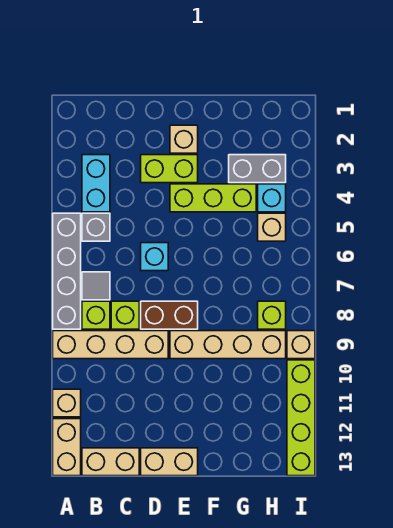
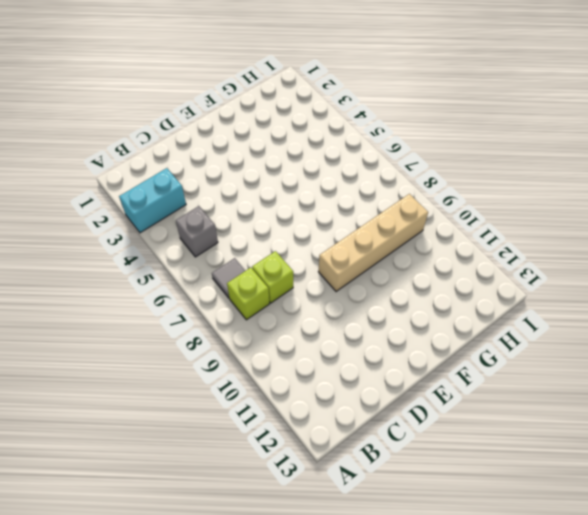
cyan brick A3:B3 level 1 -> cyan brick B3:B4 level 1
none -> grey brick A5:A8 level 1
none -> tan brick A9:D9 level 1
none -> tan brick A11 level 1

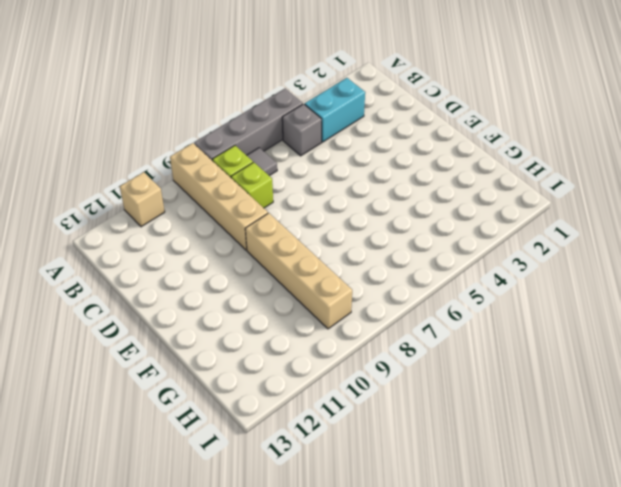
none -> tan brick A12:A13 level 1
none -> tan brick B13:C13 level 1
none -> lime brick D3:E3 level 1

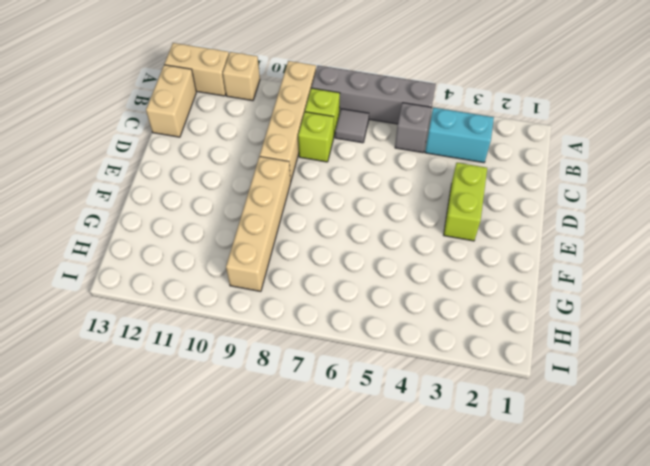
none -> cyan brick D6 level 1
none -> brown brick D8:E8 level 1
none -> tan brick D13:E13 level 1

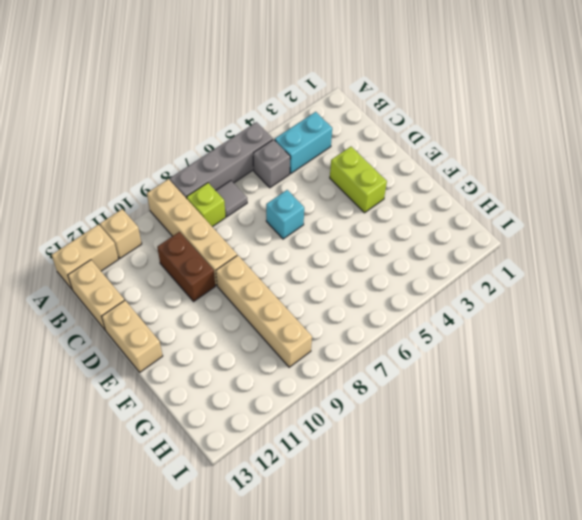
brown brick C10:D10 level 1 -> brown brick D8:E8 level 1
none -> lime brick C8 level 1
none -> tan brick E2 level 1
none -> lime brick E4:G4 level 1

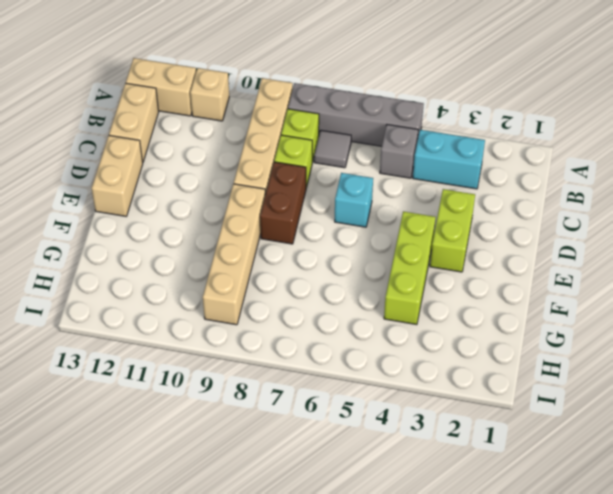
none -> tan brick E2 level 1
none -> grey brick G3:H3 level 1
none -> cyan brick H4 level 1

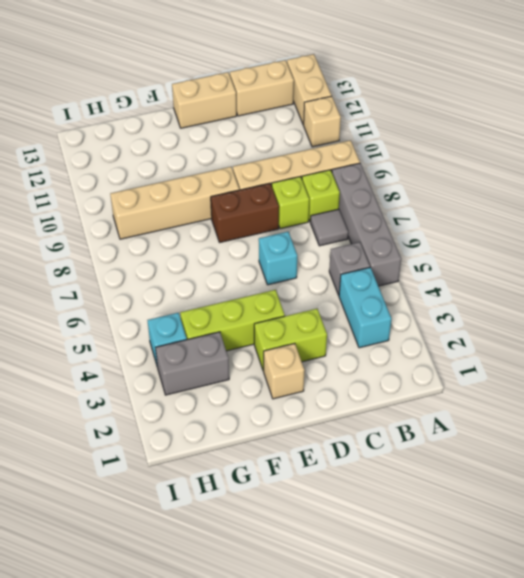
none -> tan brick H5 level 1
none -> lime brick H8 level 1
none -> tan brick I9 level 1

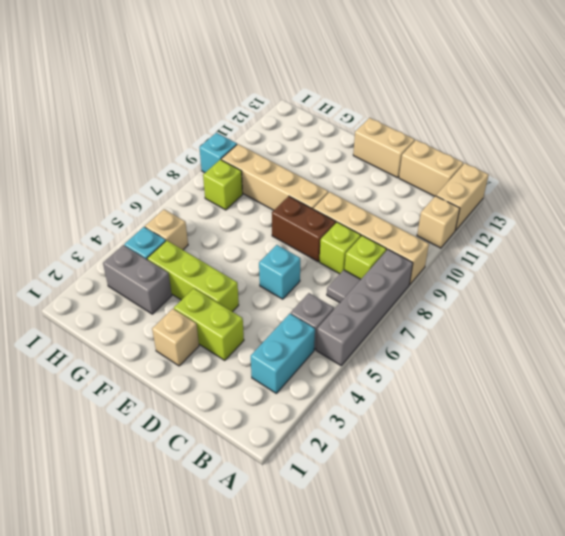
cyan brick I9 level 1 -> tan brick I9 level 1
none -> lime brick I10:I13 level 1

